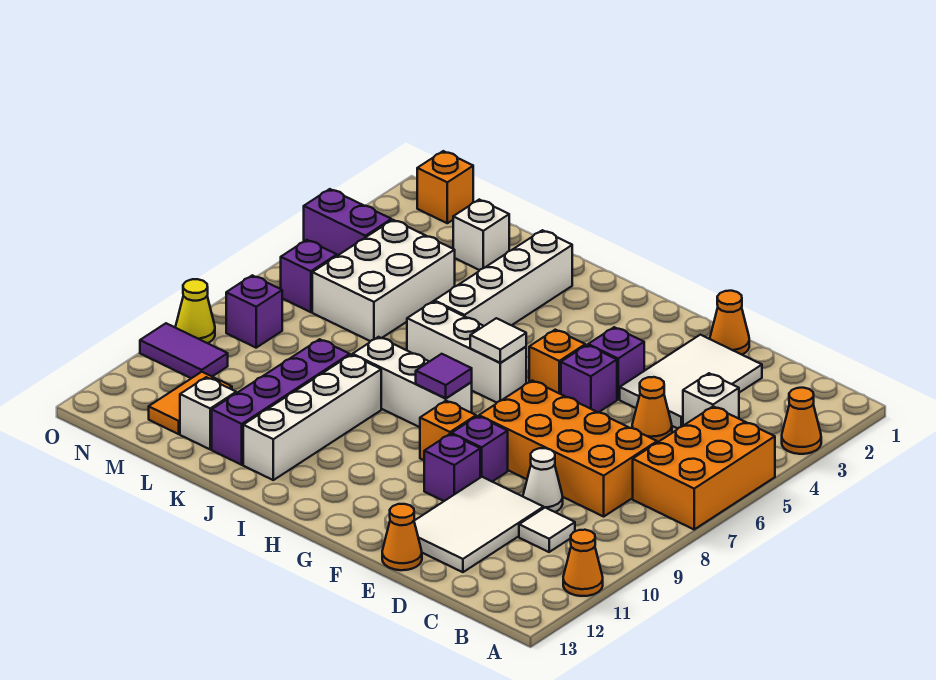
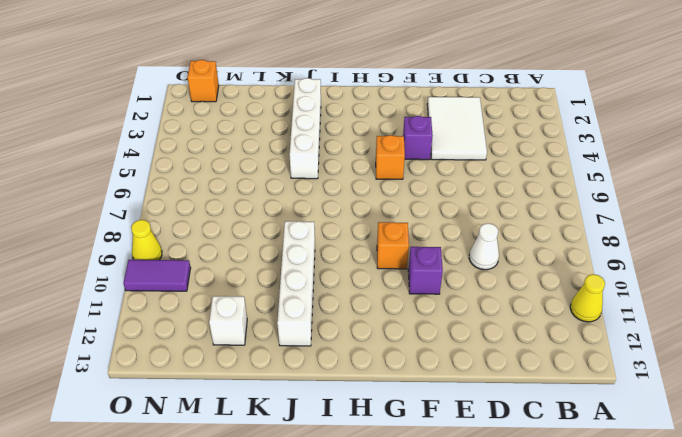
yellow cone A11 level 1 -> orange cone A11 level 1
none -> orange cone A3 level 1
none -> orange brick A5:B7 level 1
none -> white brick C4 level 1
none -> orange brick C7:F8 level 1

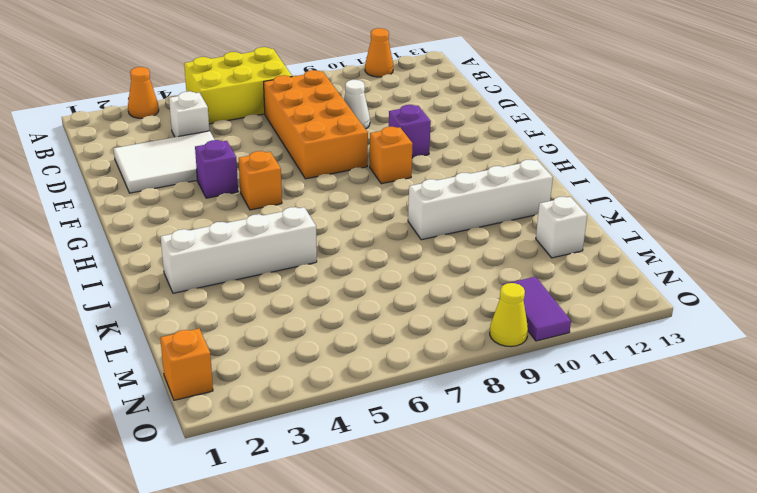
yellow brick A5:B7 level 1 -> orange brick A5:B7 level 1
none -> white tile C10 level 1
none -> orange cone D5 level 1
none -> white tile D10:E12 level 1
none -> orange cone E1 level 1

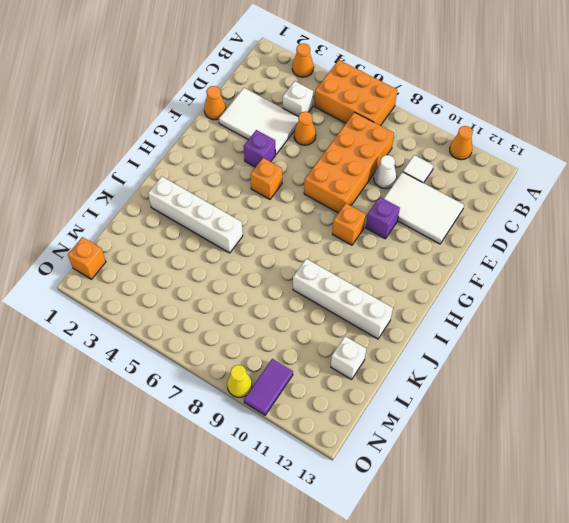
none -> orange cone E13 level 1
none -> purple brick F5 level 1
none -> purple brick F9 level 1
none -> white brick H6:J6 level 1

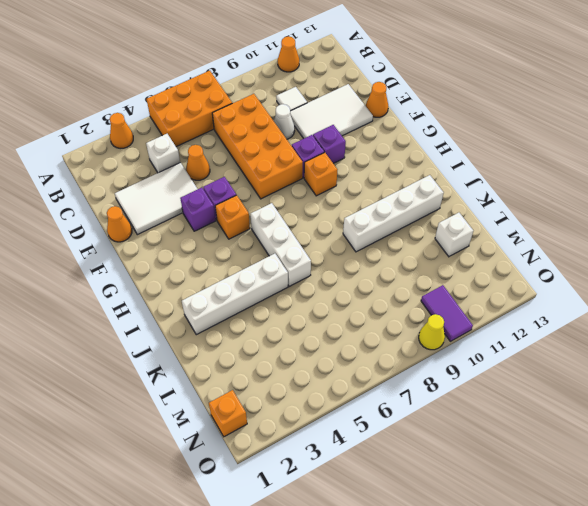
none -> white brick H8:J8 level 1
none -> purple brick K9:K12 level 1
none -> white brick L2 level 1
none -> white brick L4:M6 level 1

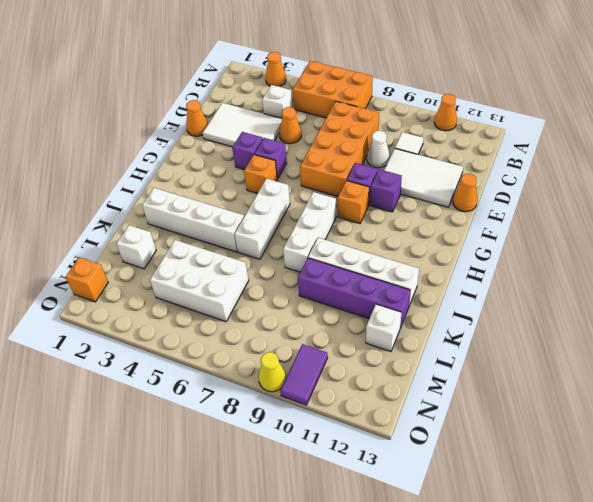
none -> orange tile M11:M12 level 1
none -> purple brick N4:O4 level 1
none -> purple brick N6 level 1
none -> purple brick N8 level 1

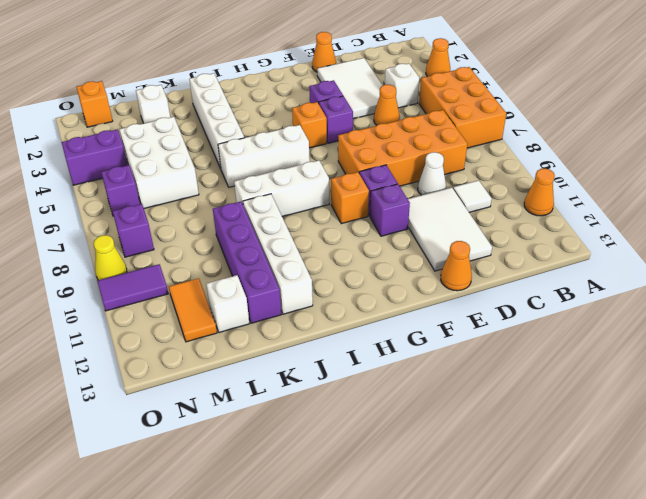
none -> white tile H6 level 2
none -> purple tile H8 level 2

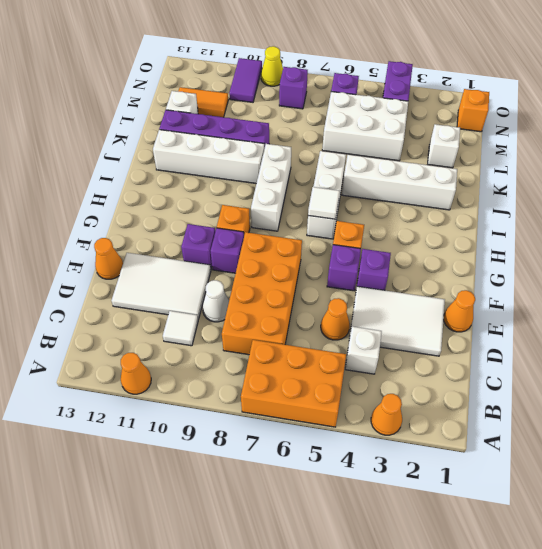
none -> purple tile H8 level 2

